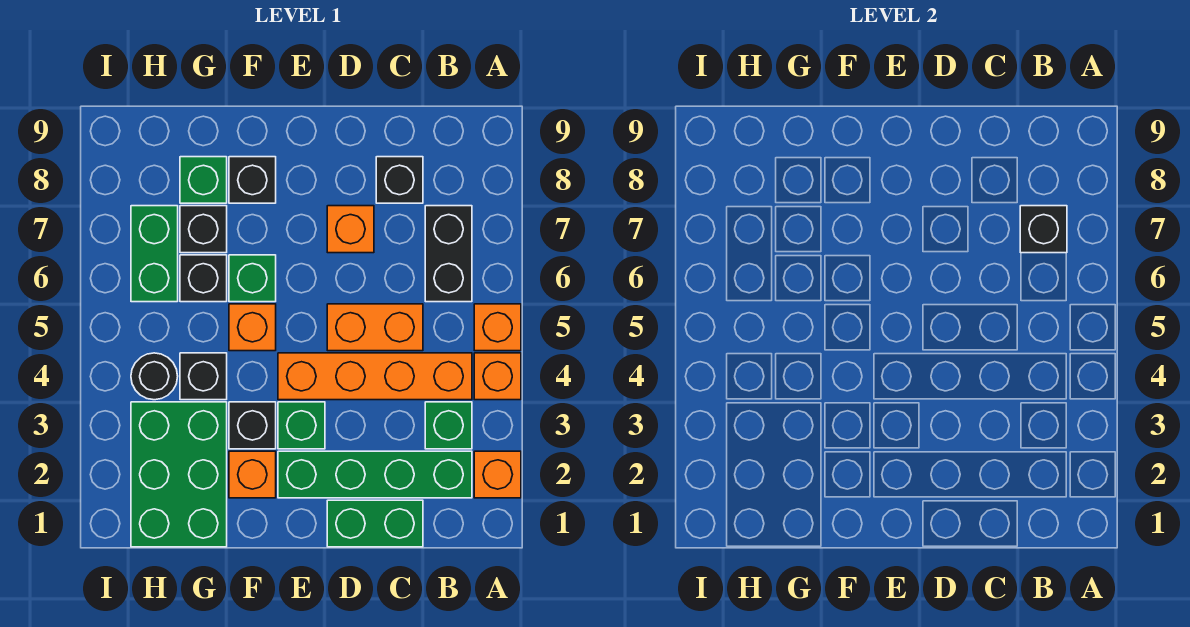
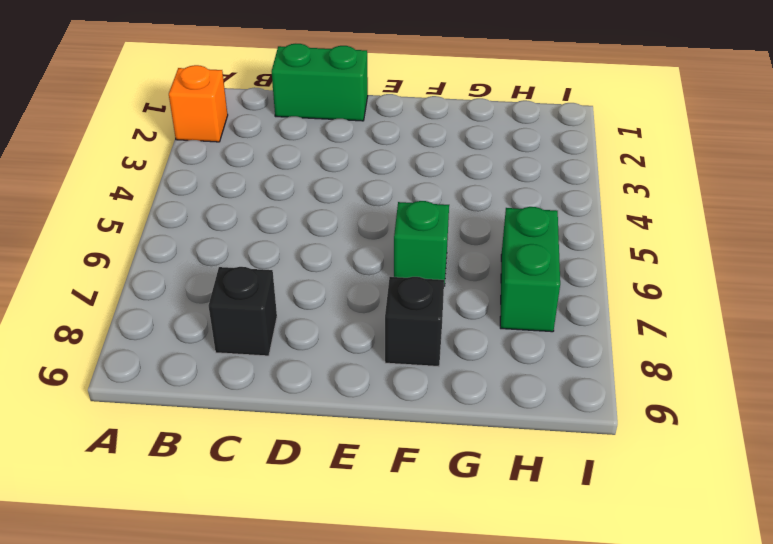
none -> orange brick A4 level 1
none -> orange brick A5 level 1
none -> green brick B2:E2 level 1

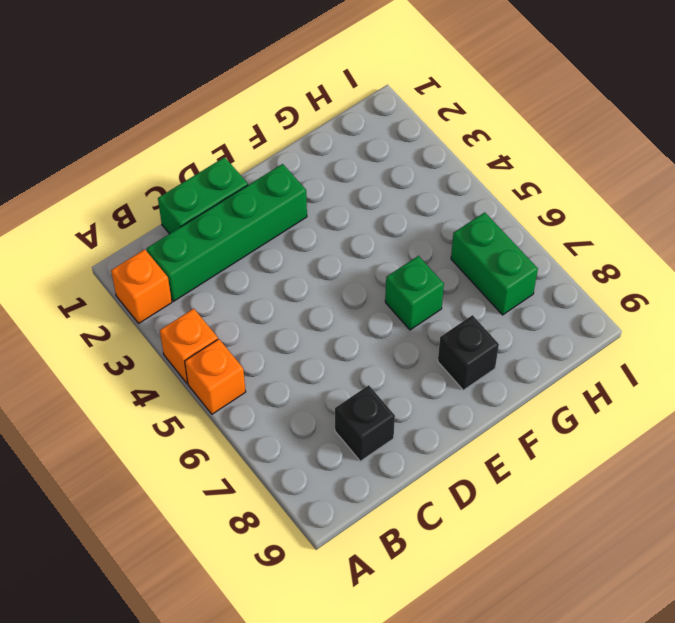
none -> green brick B3 level 1
none -> orange brick B4:E4 level 1
none -> black brick B6:B7 level 1

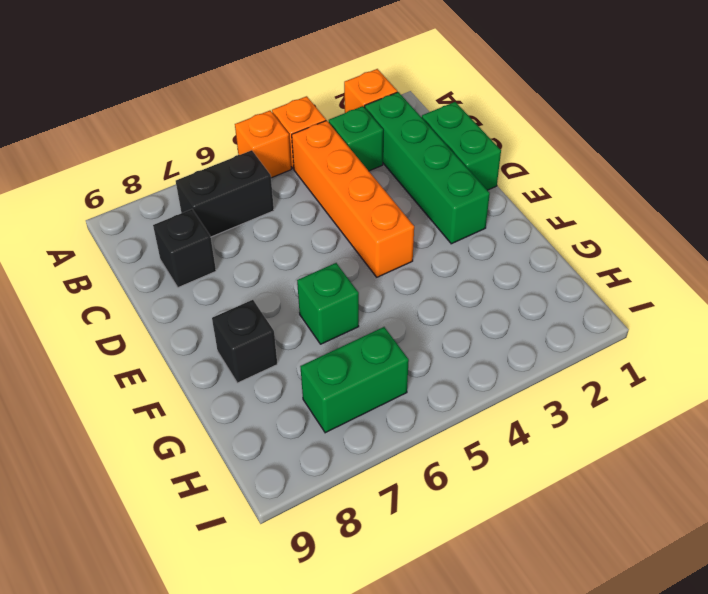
none -> orange brick C5:D5 level 1
none -> orange brick D7 level 1
none -> green brick E3 level 1

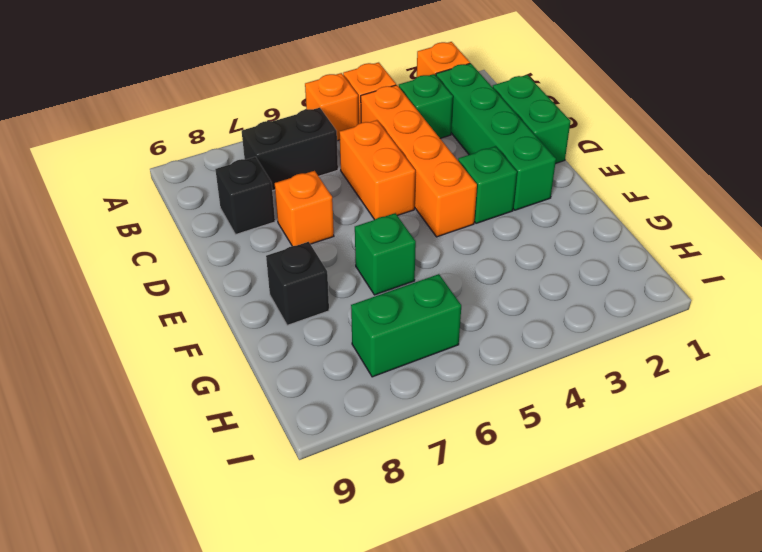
none -> orange brick F2 level 1
none -> black brick F3 level 1
none -> orange brick F5 level 1

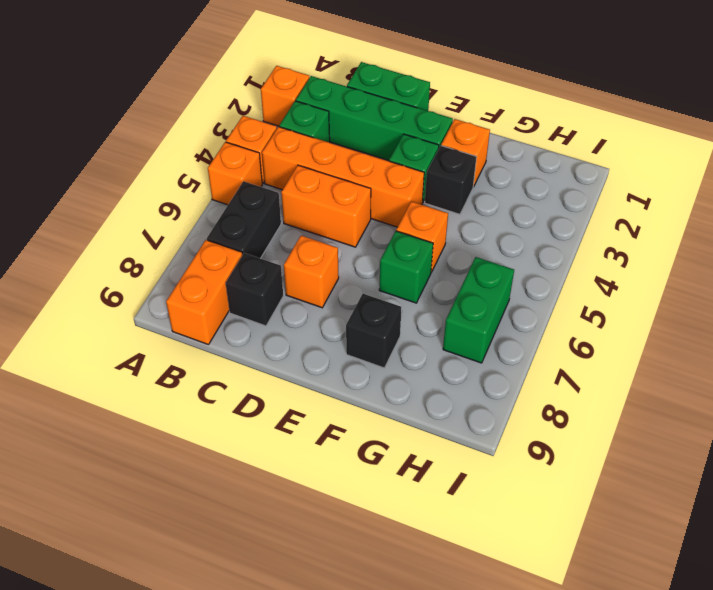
orange brick B8:B9 level 1 -> none
none -> green brick G1:H3 level 1
none -> black brick G4 level 1
none -> black brick G6 level 1

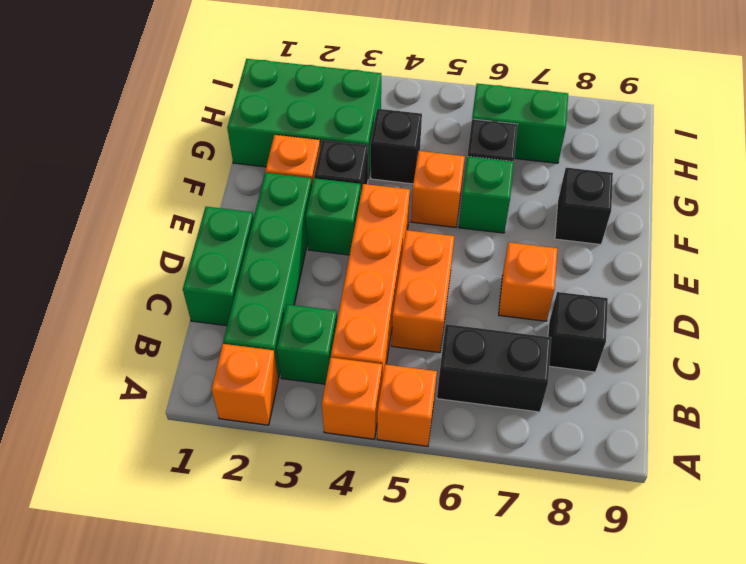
none -> black brick G7 level 1
none -> green brick G8 level 1
none -> black round brick H4 level 1

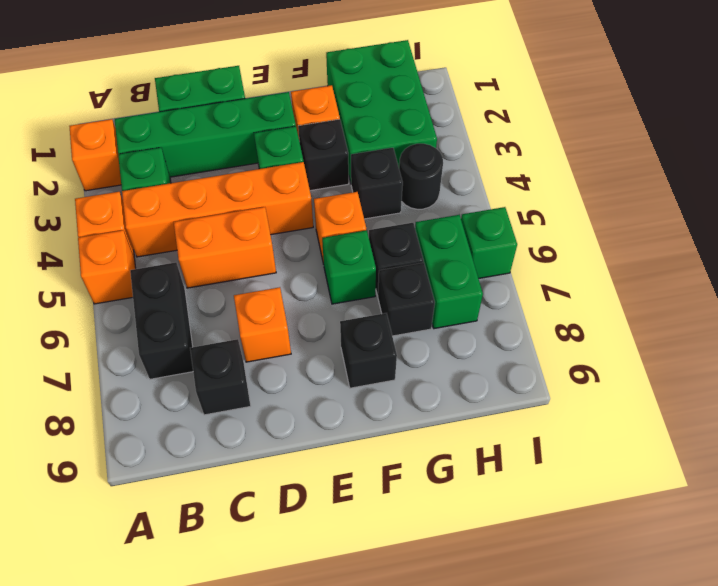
green brick I6 level 1 -> green brick G8 level 1
none -> black brick B7 level 2

